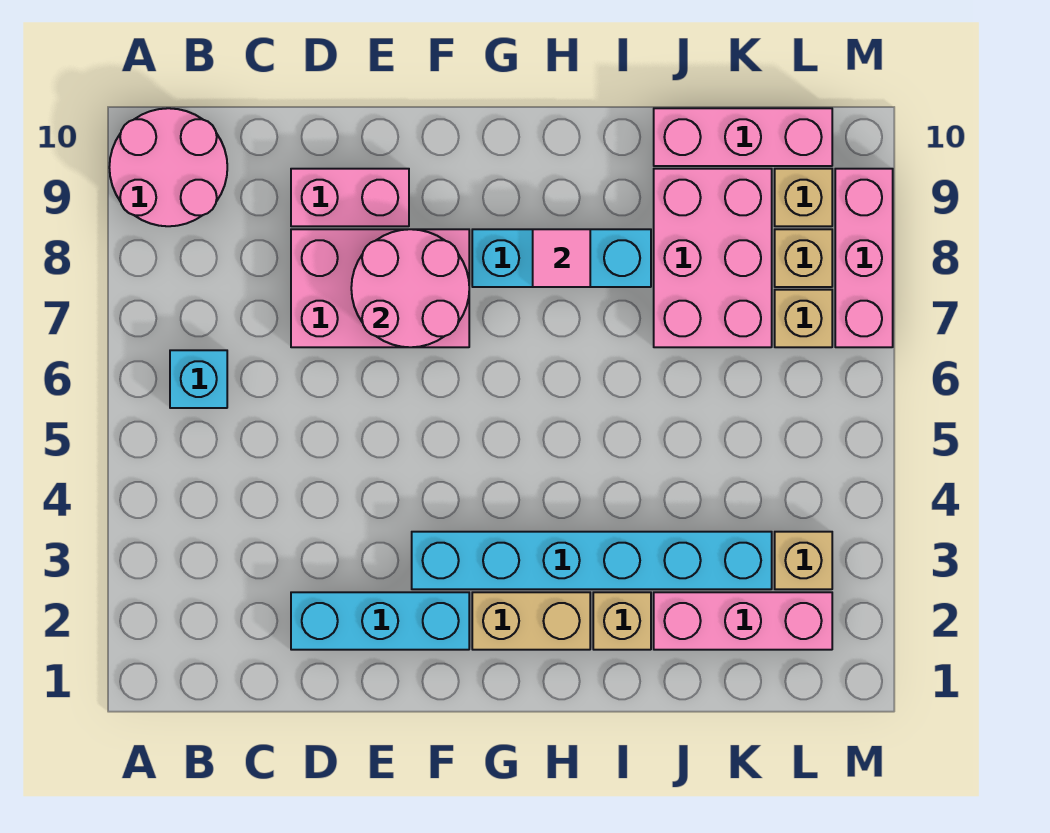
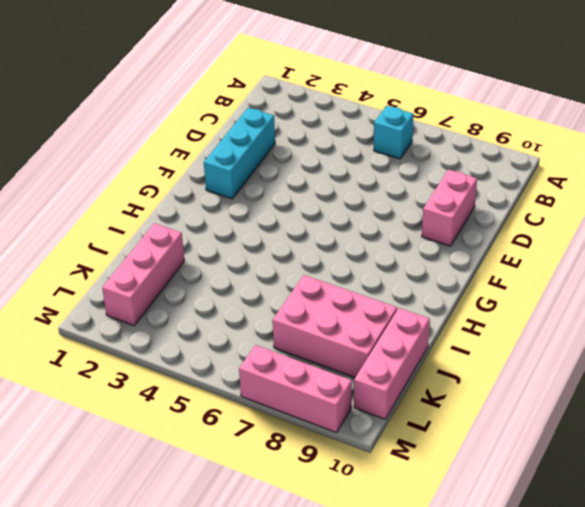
none -> pink round brick A9:B10 level 1
none -> pink brick D7:F8 level 1
none -> cyan brick F3:K3 level 1

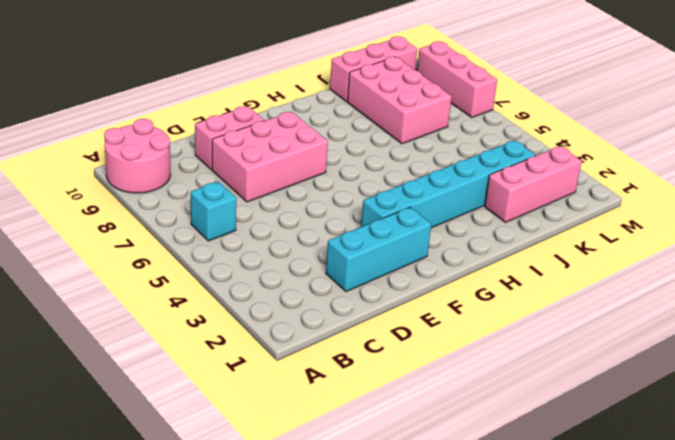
none -> tan brick G2:H2 level 1
none -> cyan brick G8:I8 level 1
none -> tan brick I2 level 1

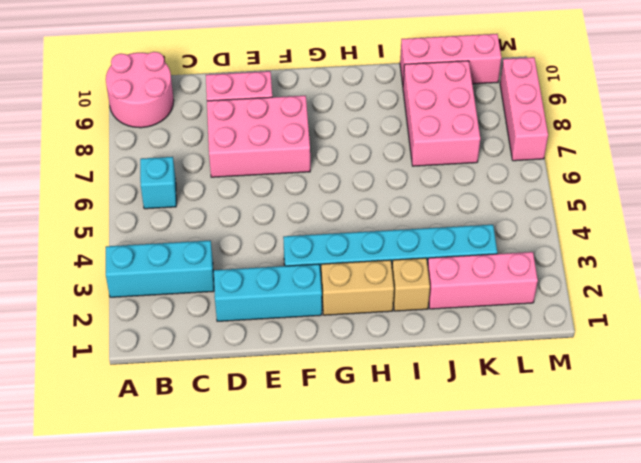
cyan brick A3:C3 level 1 -> cyan brick G8:I8 level 1
none -> tan brick L3 level 1
none -> tan brick L7 level 1
none -> tan brick L8 level 1

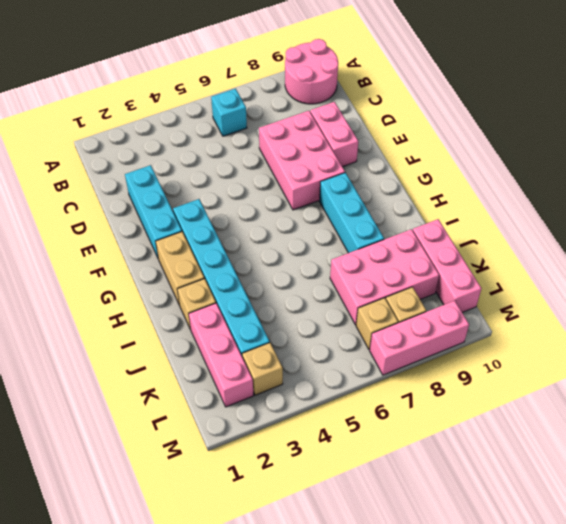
none -> tan brick L9 level 1
none -> pink round brick E7:F8 level 2
none -> pink tile H8 level 2

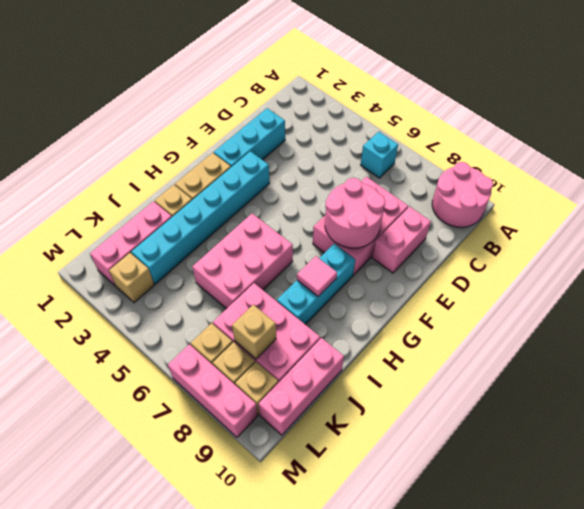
pink brick H5:J6 level 1 -> none
tan brick K8 level 2 -> none

